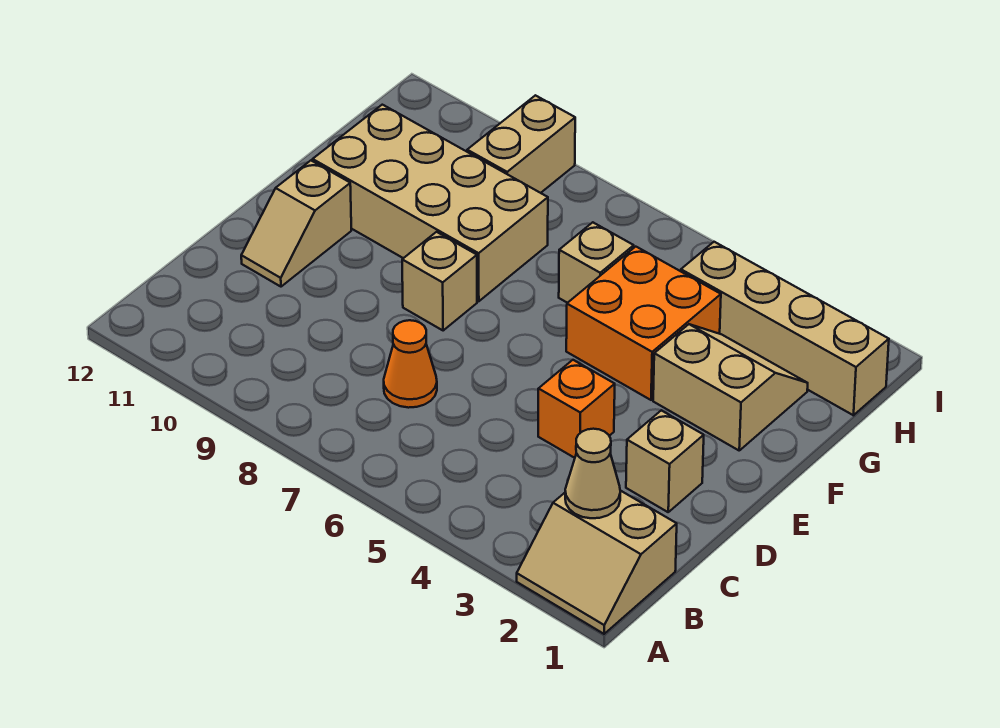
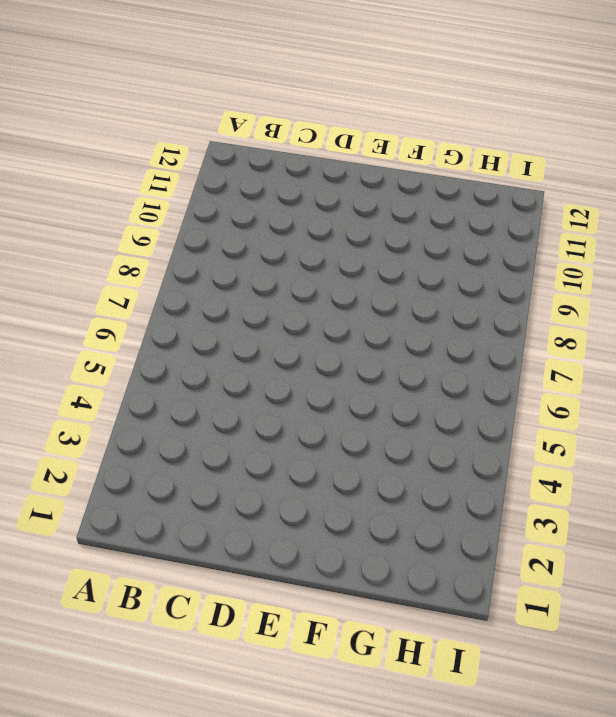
none -> tan slope A1:B2 level 1 top B
none -> orange cone C7 level 1
none -> tan brick D2 level 1

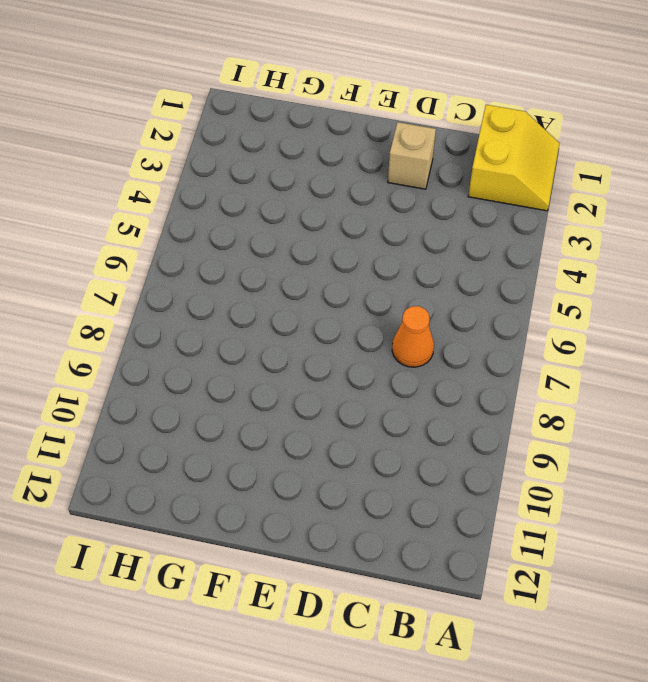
yellow slope A1:B2 level 1 top B -> tan slope A1:B2 level 1 top B
none -> orange brick D4 level 1
none -> tan slope D11:E11 level 1 top E
none -> tan brick E8 level 1

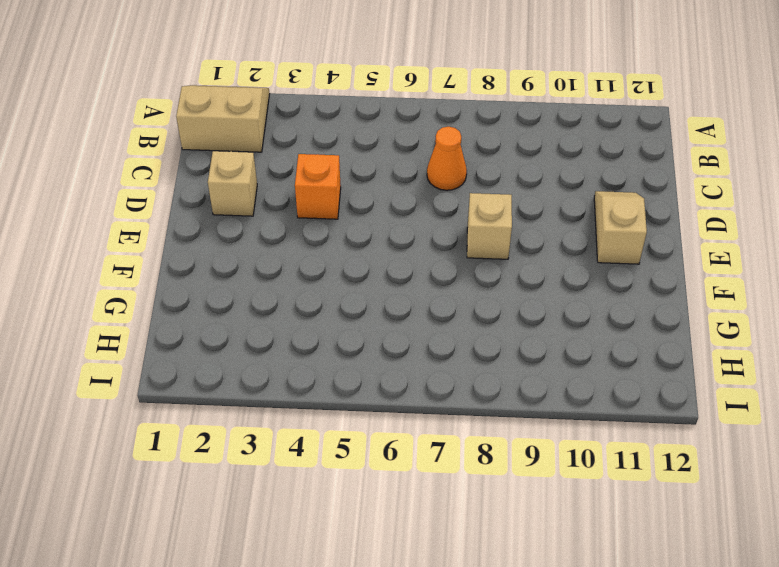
none -> tan slope F2:G3 level 1 top F
none -> orange brick F4:G5 level 1
none -> tan brick F8:G11 level 1

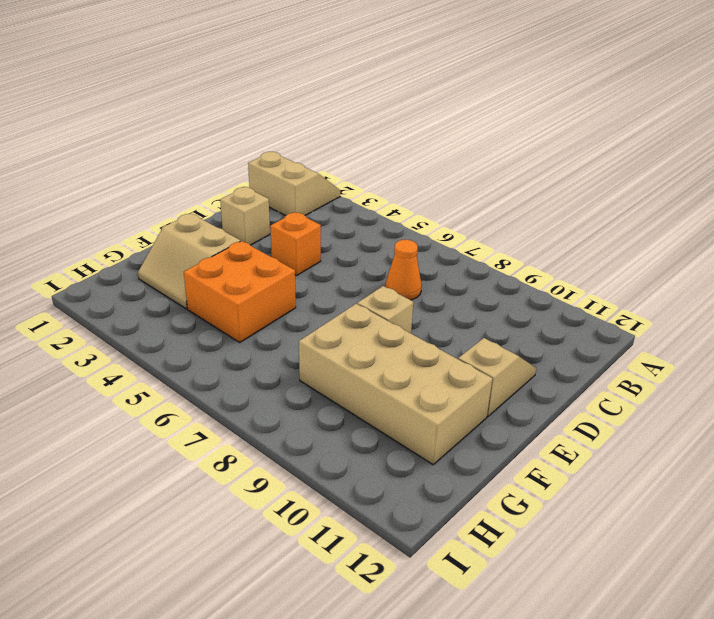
none -> tan brick G6 level 1
none -> tan brick H1:H4 level 1
none -> tan brick H9:I9 level 1

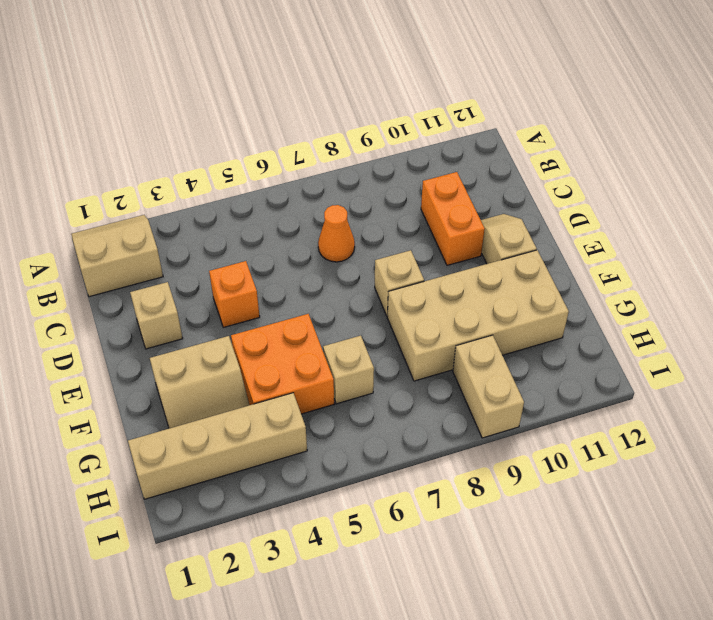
orange brick C10:D10 level 1 -> none
none -> tan cone B2 level 2

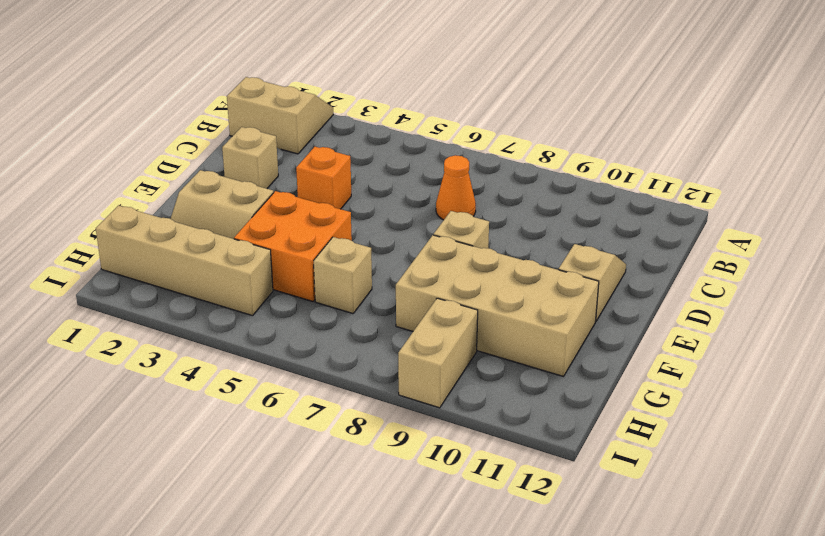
none -> tan cone B2 level 2

